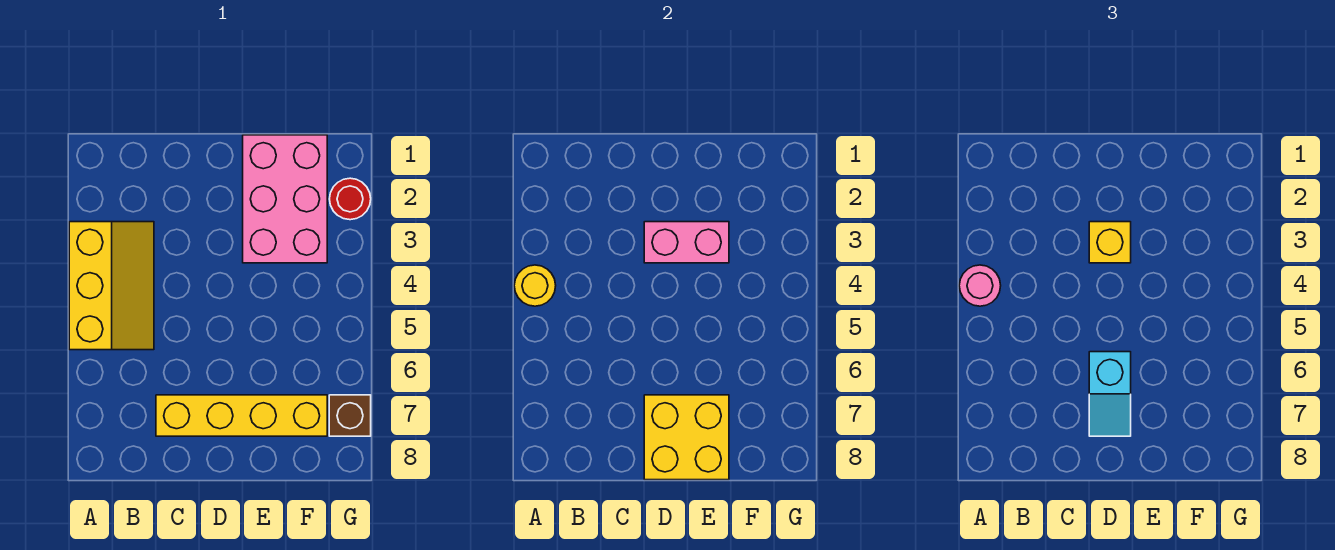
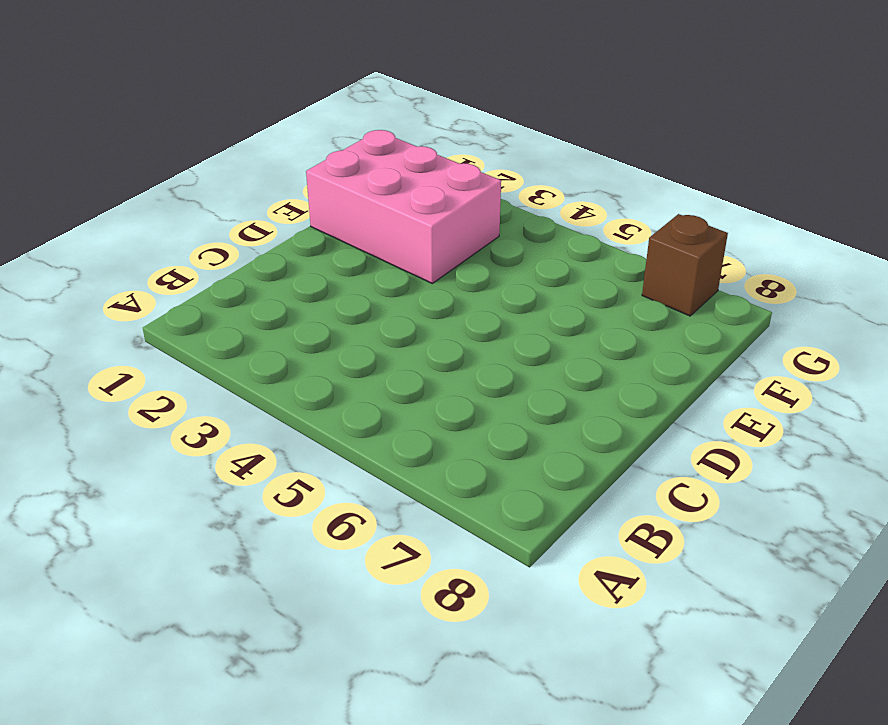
none -> yellow slope A3:B5 level 1 top A
none -> yellow brick C7:F7 level 1

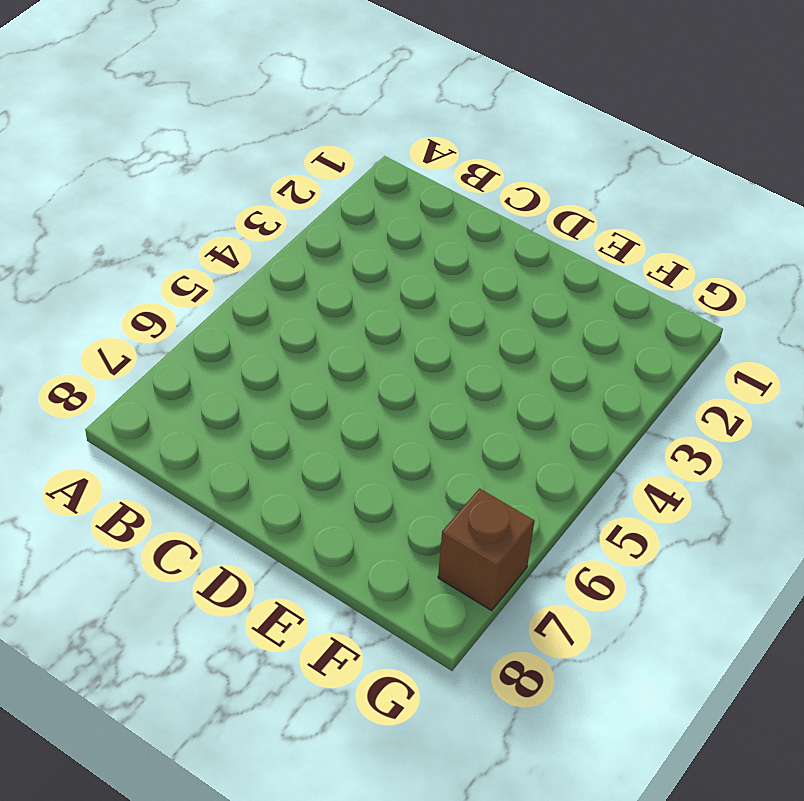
none -> yellow slope A3:B5 level 1 top A
none -> yellow brick C7:F7 level 1

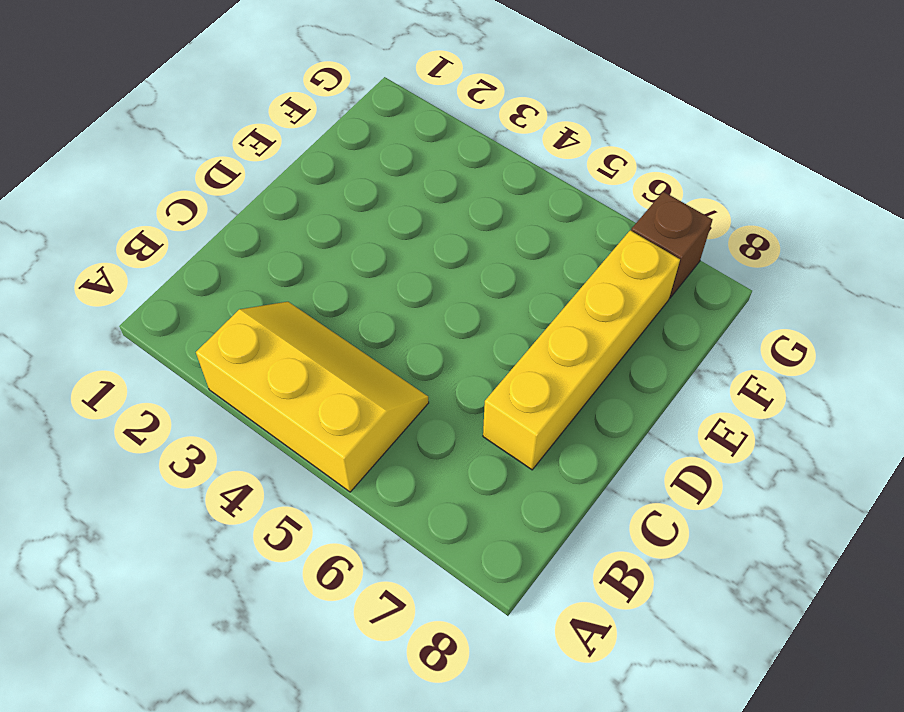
none -> pink brick E1:F3 level 1
none -> red round brick G2 level 1

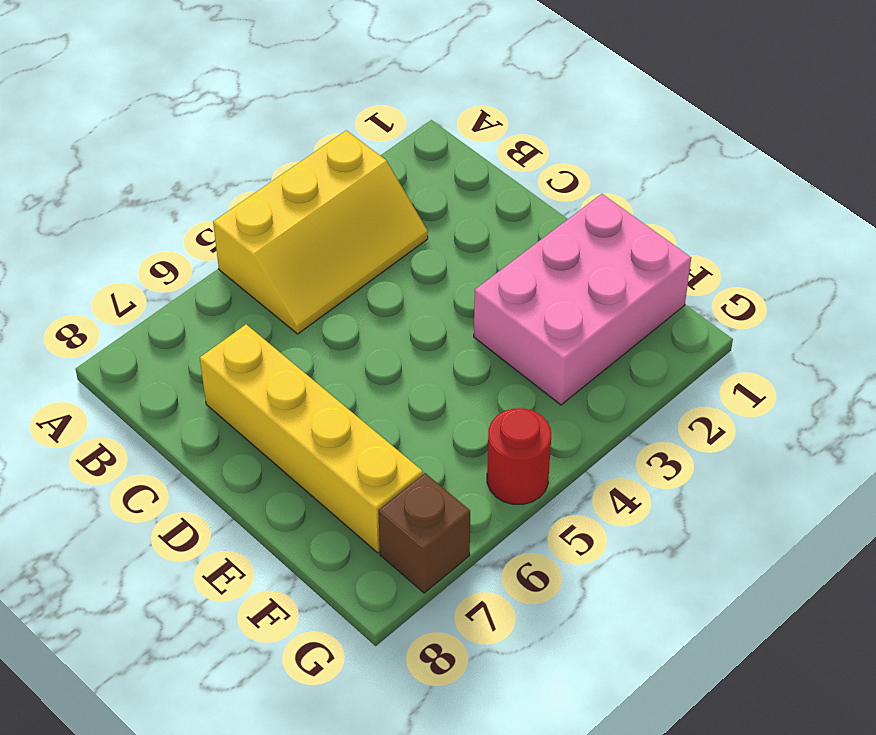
red round brick G5 level 1 -> red round brick G2 level 1
none -> yellow round brick A4 level 2
none -> pink brick D3:E3 level 2

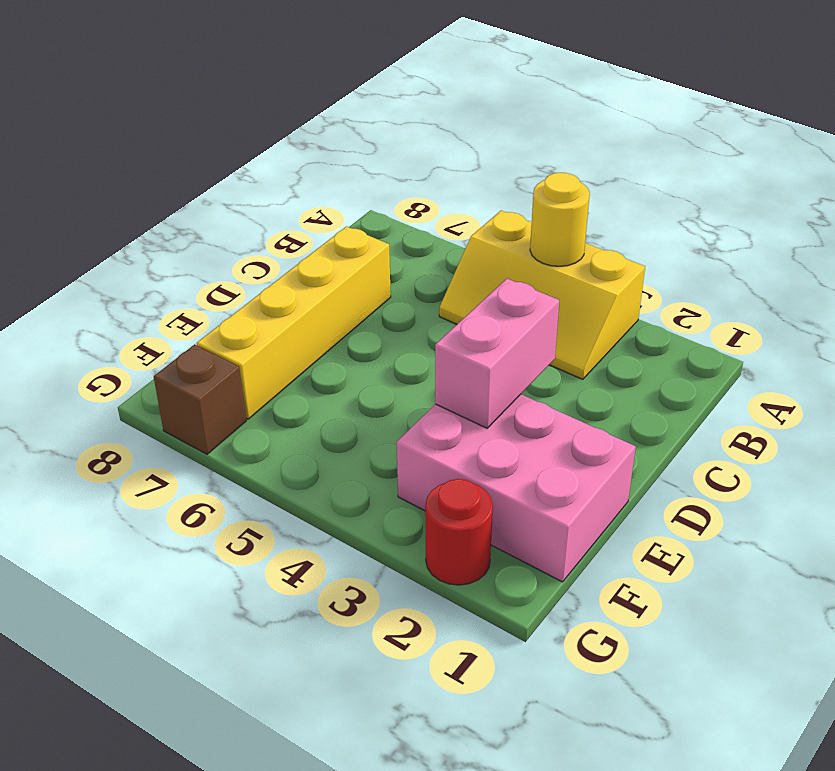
none -> yellow brick D7:E8 level 2
none -> pink round brick A4 level 3

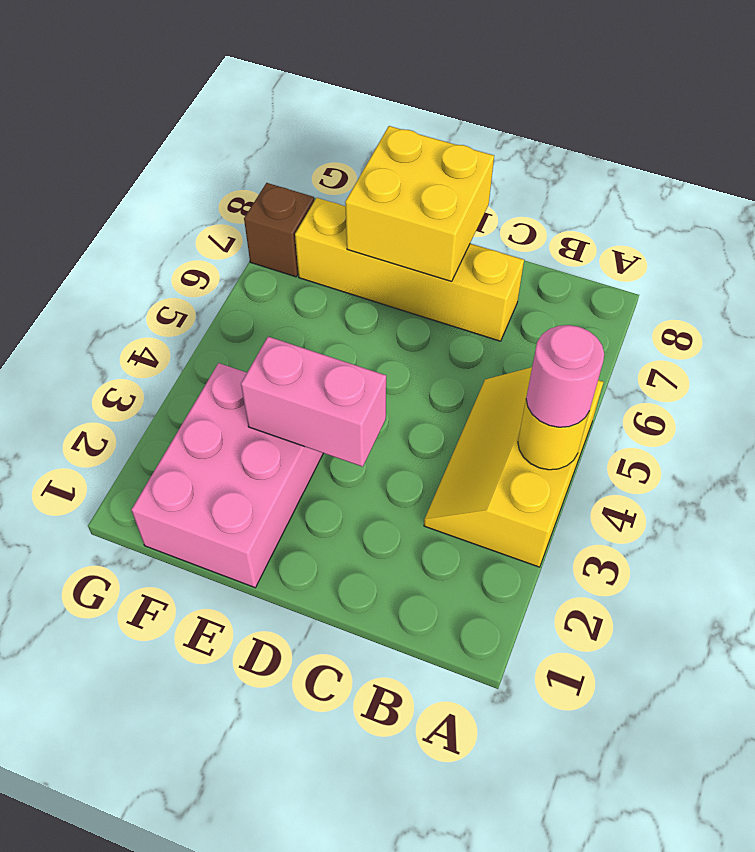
none -> red round brick G2 level 1
none -> yellow brick D3 level 3

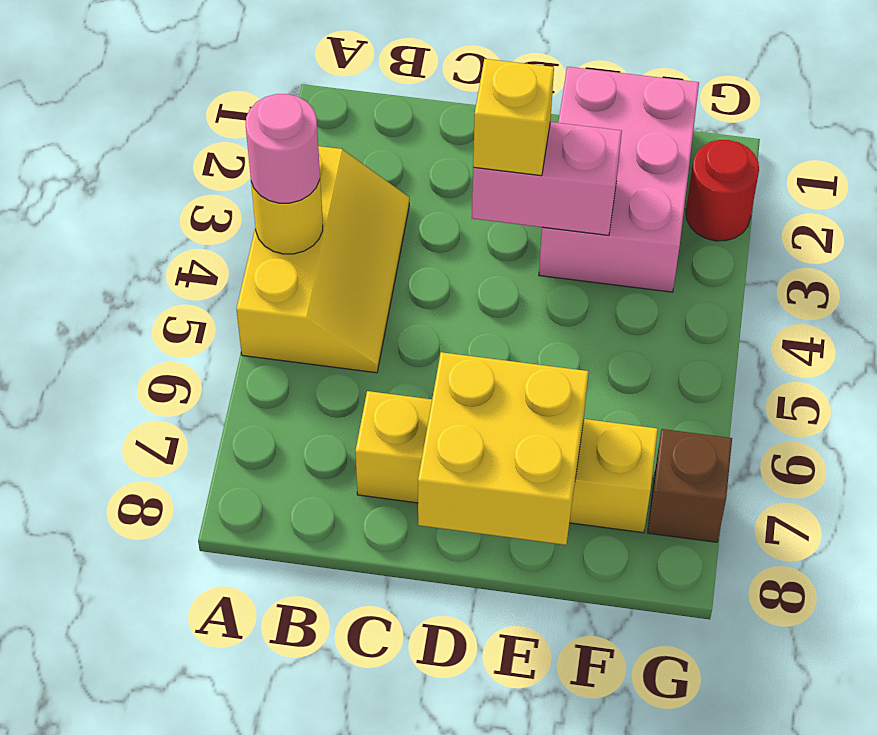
none -> cyan slope D6:D7 level 3 top 6

